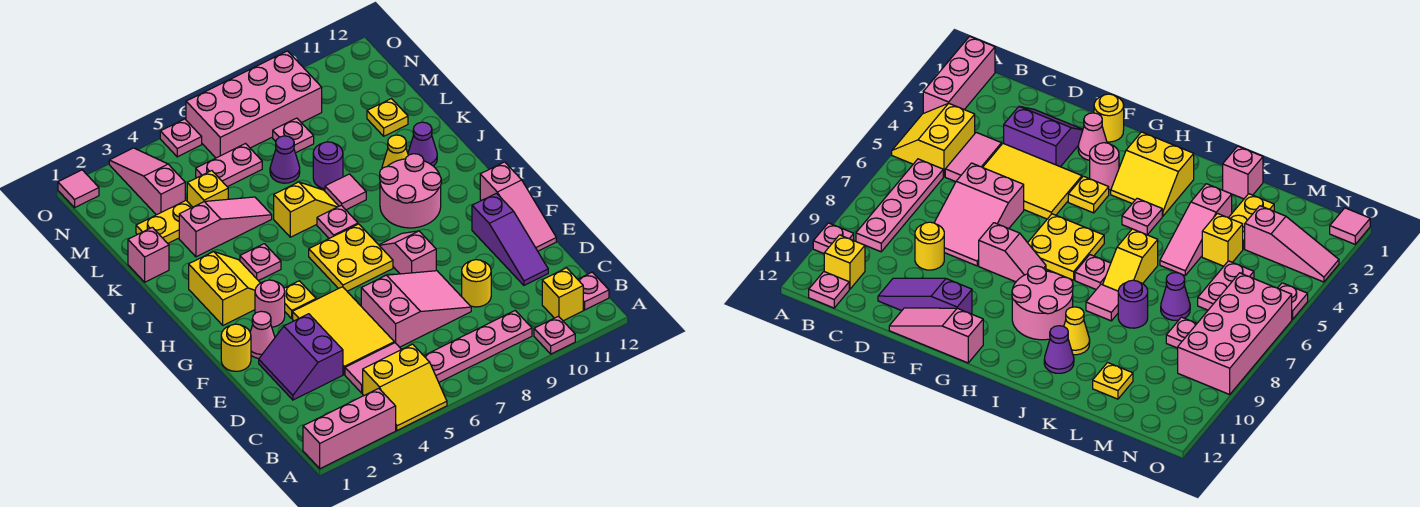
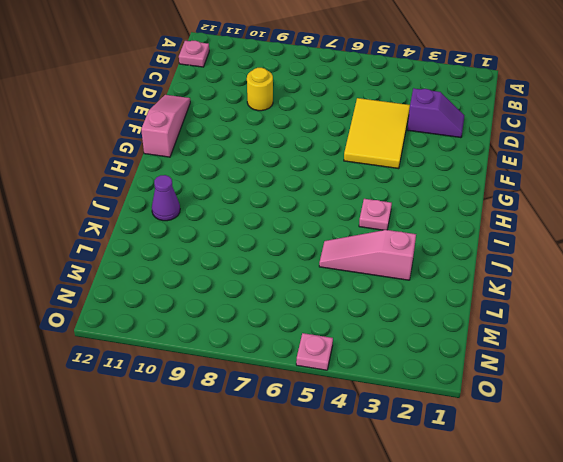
purple slope D2:D3 level 1 top 3 -> purple slope D2:E3 level 1 top 3
none -> pink brick A1:A3 level 1
none -> yellow slope A4:B5 level 1 top B
none -> pink plate A10 level 1
none -> pink plate B6:B9 level 1

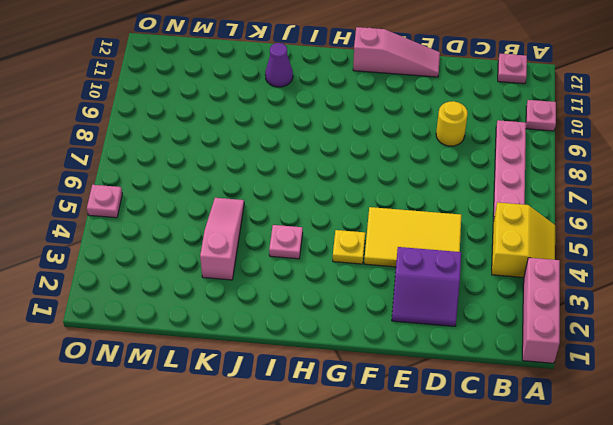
none -> yellow brick B11 level 1
none -> pink tile C4:C5 level 1
none -> pink slope D6:E8 level 1 top 6
none -> purple slope D11:F11 level 1 top F

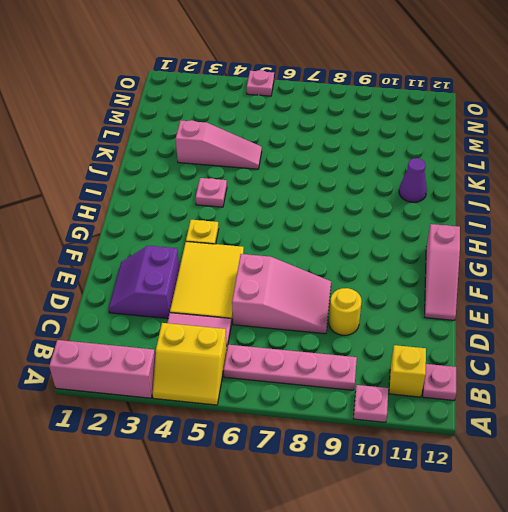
none -> purple slope D11:F11 level 1 top F
none -> yellow round brick F1 level 1
none -> pink cone F2 level 1
none -> pink slope F8:G8 level 1 top F

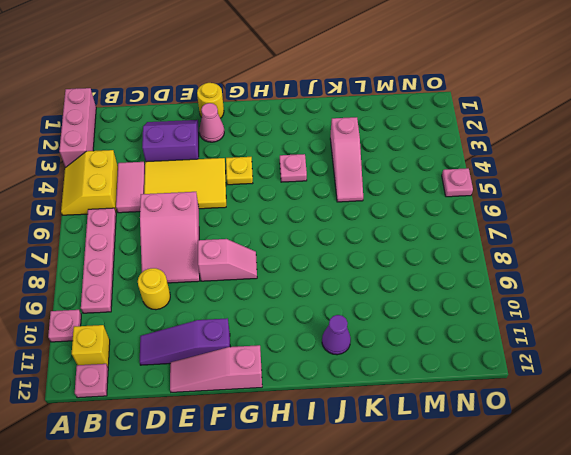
none -> pink round brick G3 level 1
none -> yellow plate G6:H7 level 1
none -> yellow slope H2:I3 level 1 top 2
none -> pink round brick H9:I10 level 1

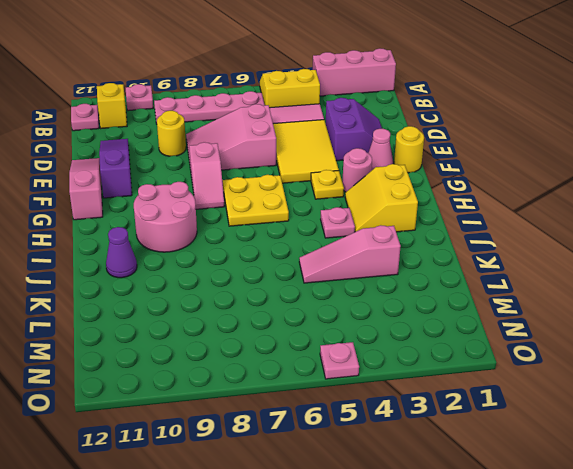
none -> pink plate I7 level 1
none -> yellow slope J6:J7 level 1 top 6
none -> pink tile J8 level 1
none -> yellow cone J10 level 1

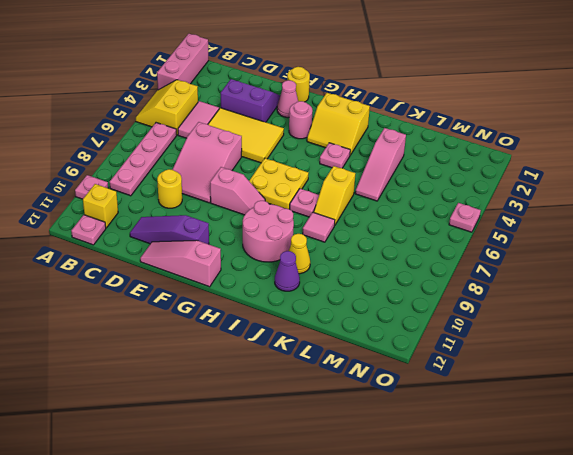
none -> yellow plate G4 level 1
none -> pink brick K1 level 1
none -> purple round brick K8 level 1
none -> yellow plate L2:L3 level 1

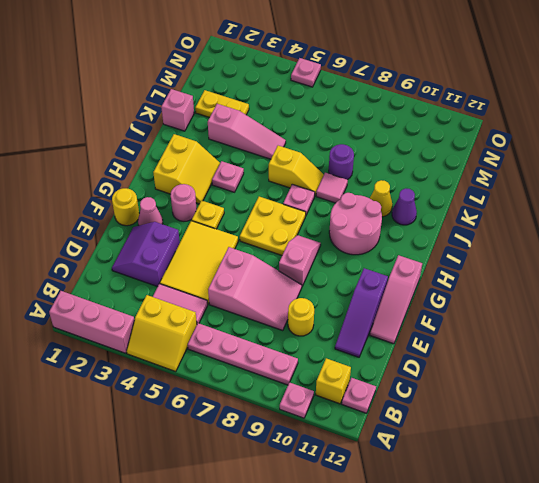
none -> yellow brick L4 level 1
none -> purple cone L7 level 1
none -> yellow plate L11 level 1
none -> pink slope M3:O3 level 1 top M

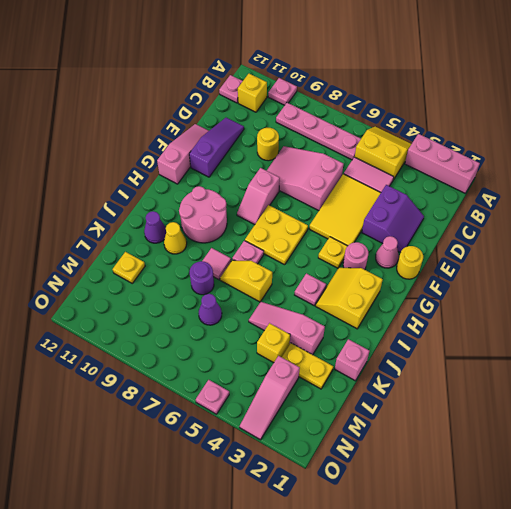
none -> pink plate M5:M6 level 1
none -> pink plate M8 level 1
none -> pink brick N6:O9 level 1
none -> pink tile O1 level 1

